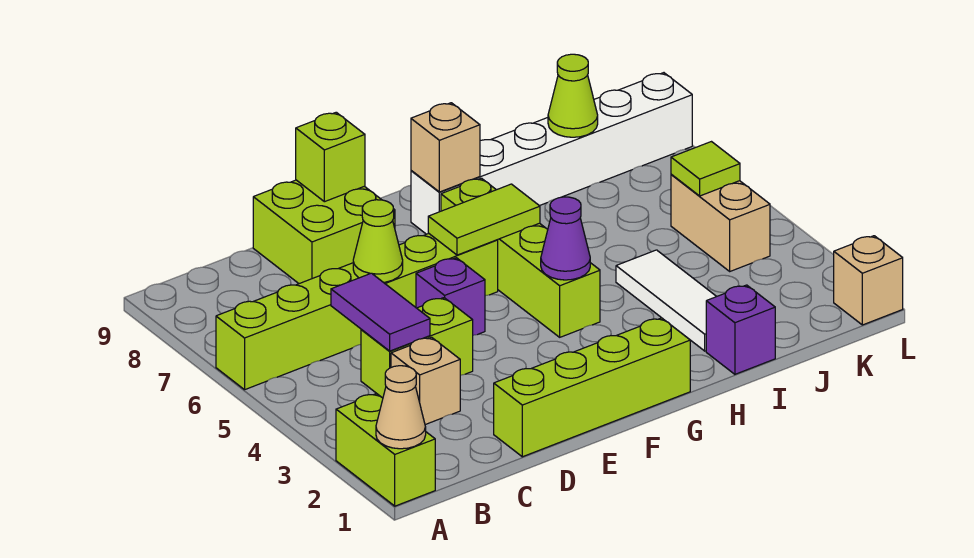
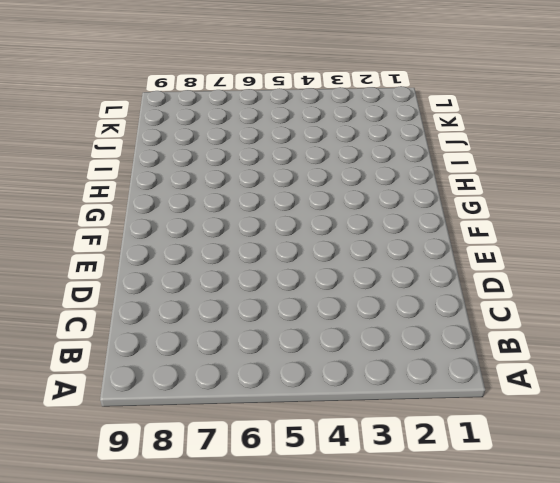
none -> lime brick A1:A2 level 1
none -> lime brick A6:F6 level 1
none -> tan brick C3 level 1

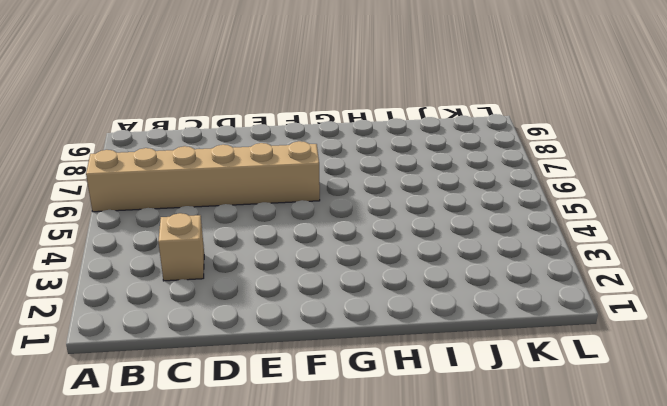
tan brick A6:F6 level 1 -> lime brick A6:F6 level 1
none -> lime brick A1:A2 level 1
none -> lime brick C4:D4 level 1
none -> lime brick D1:G1 level 1

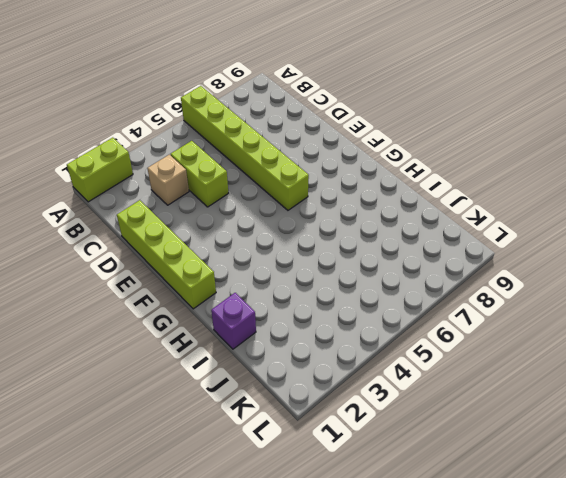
none -> lime brick D8:E9 level 1
none -> purple brick E5 level 1
none -> lime brick G4:G7 level 1

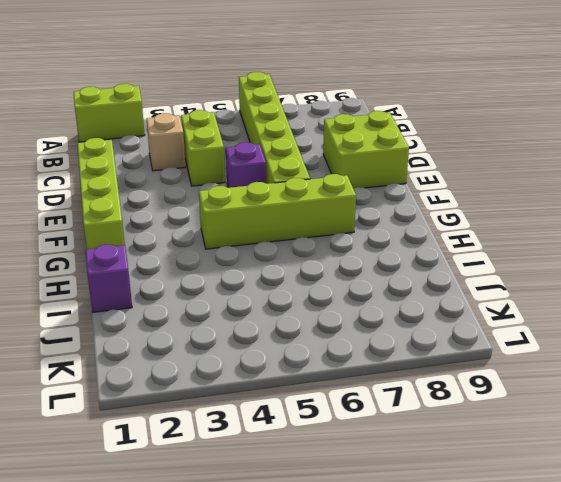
none -> white brick G8:L8 level 1
none -> white tile I2:I4 level 1
none -> tan brick K4:K5 level 1

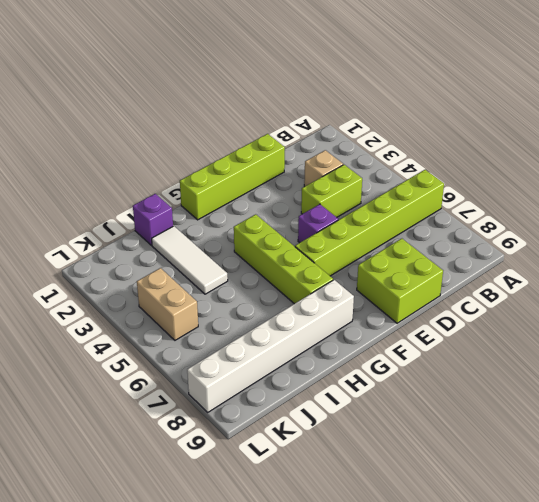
none -> lime brick A1:A2 level 1
none -> tan brick L1 level 1
none -> tan cone A1 level 2

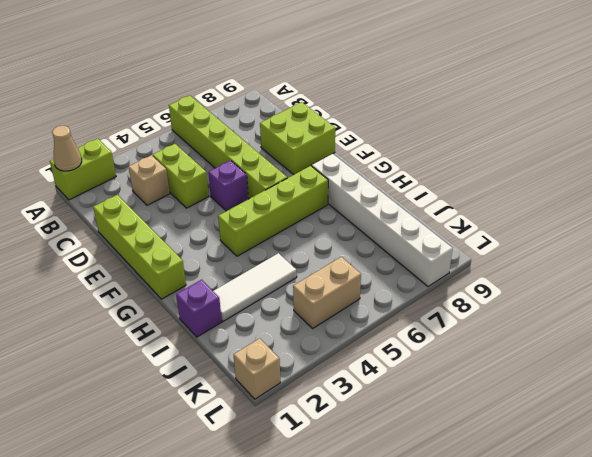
none -> purple tile C4:C5 level 2
none -> lime cone D6 level 2
none -> lime brick E9 level 2

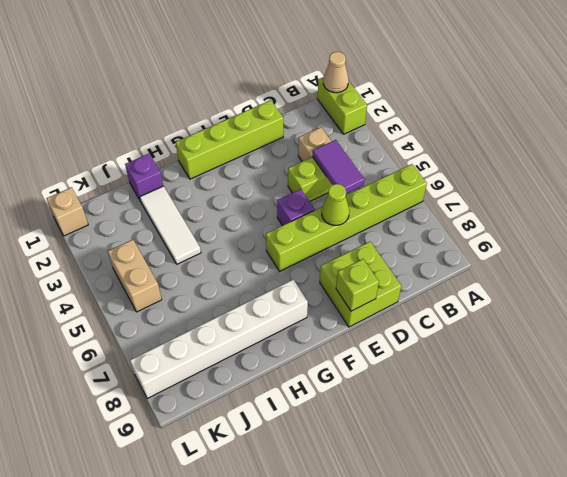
none -> lime brick G4:G7 level 1
none -> lime tile F6:G6 level 2
none -> purple cone G4 level 2

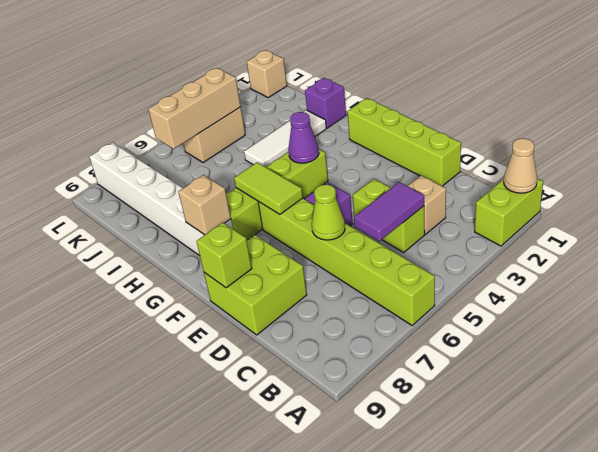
tan brick K4:K6 level 2 -> lime tile K5 level 2
none -> lime cone J8 level 2

